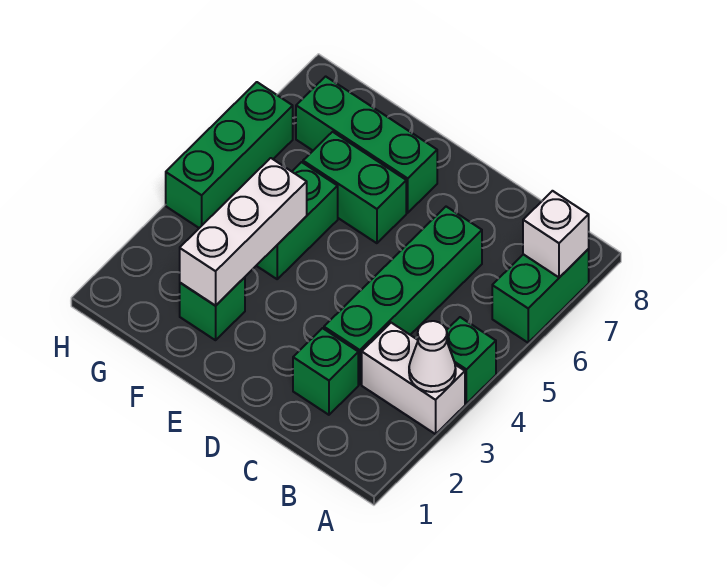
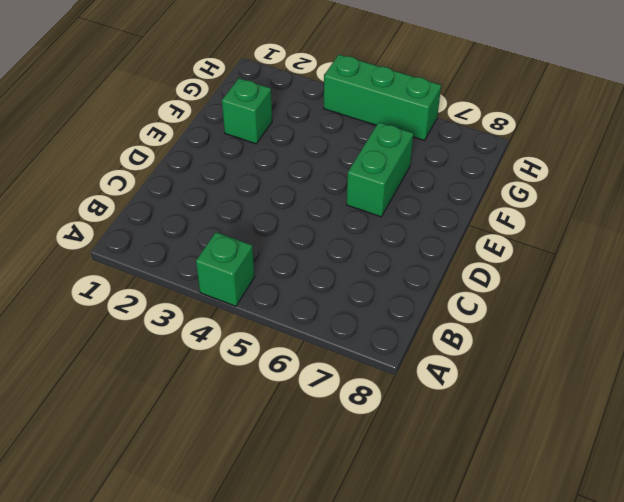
none -> white brick A3:B3 level 1
none -> green brick A6:A7 level 1
none -> green brick C2 level 1

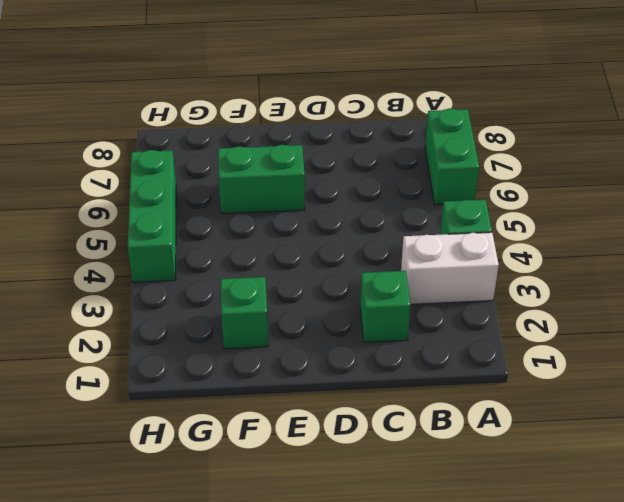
none -> green brick C3:C6 level 1
none -> green brick E7:G7 level 1
none -> green brick F4:F5 level 1

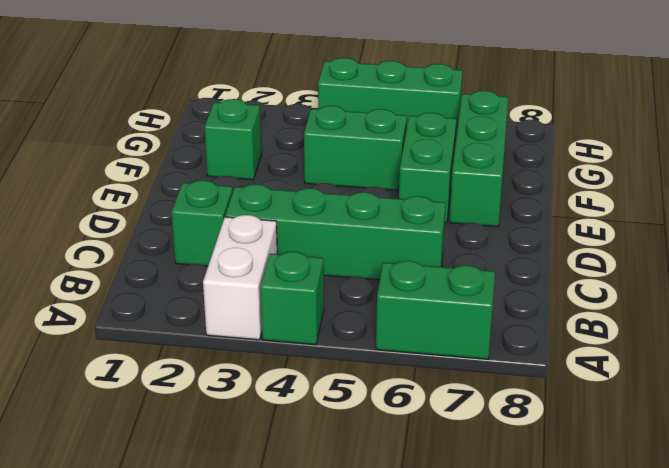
none -> white cone A3 level 2
none -> white brick A7 level 2
none -> white brick F2:F4 level 2

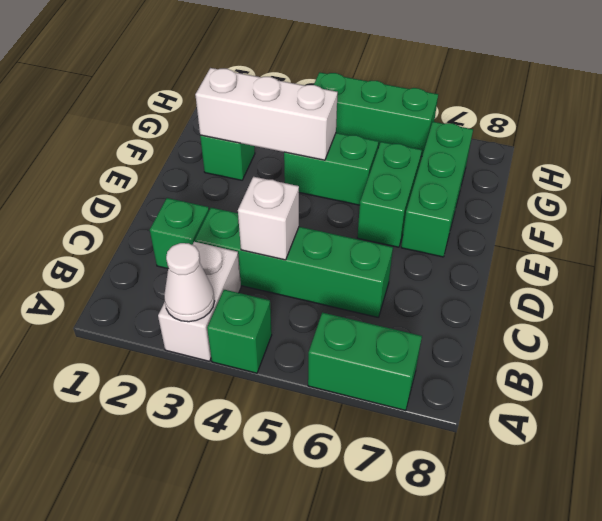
white brick C4 level 2 -> white brick A7 level 2

